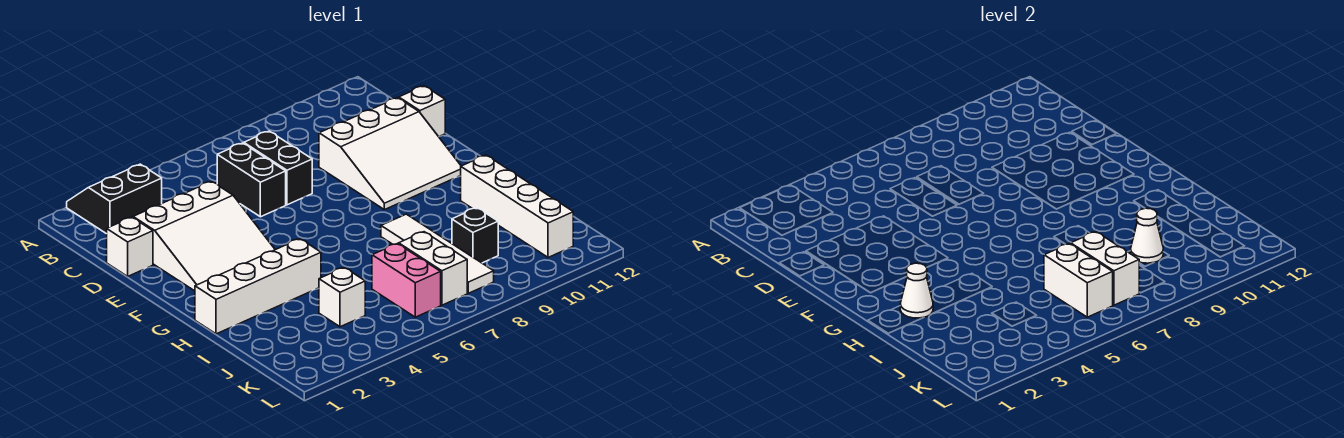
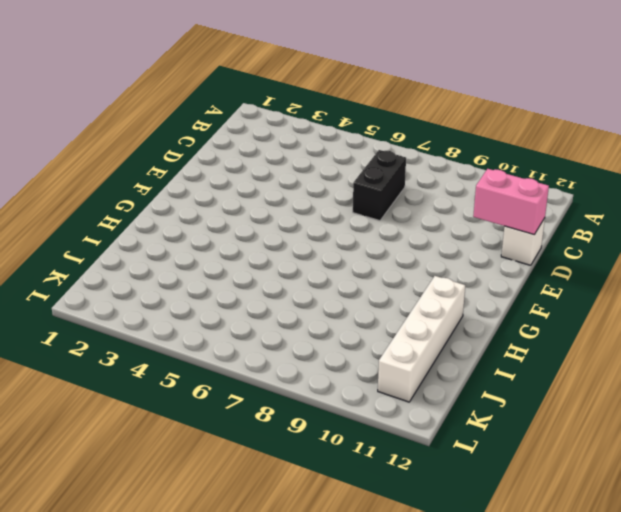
pink brick D11:D12 level 2 -> pink brick J6:K6 level 1
none -> black slope A2:B3 level 1 top B
none -> black brick C6:D6 level 1
none -> white brick D1 level 1

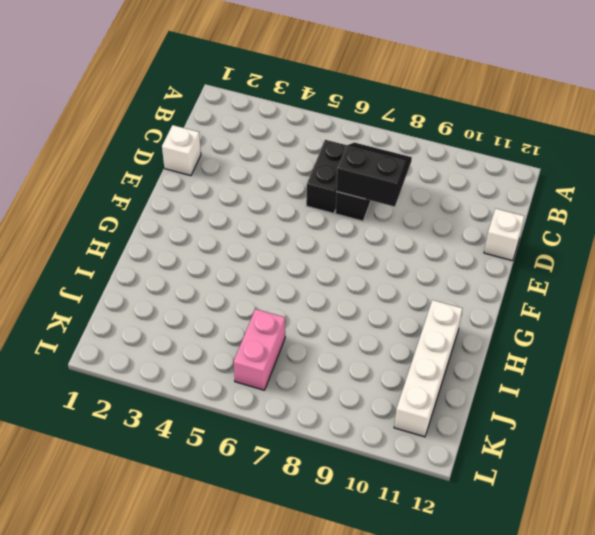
black slope C7:D8 level 2 top D -> black slope A2:B3 level 1 top B
none -> white slope D2:F4 level 1 top D
none -> white slope D9:F11 level 1 top D
none -> white brick H1:H4 level 1

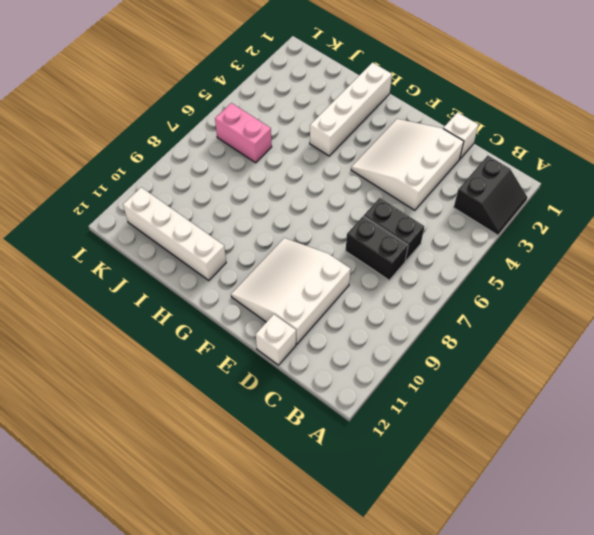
none -> white tile H8:K8 level 1
none -> white brick J4 level 1
none -> white brick J7:K7 level 1

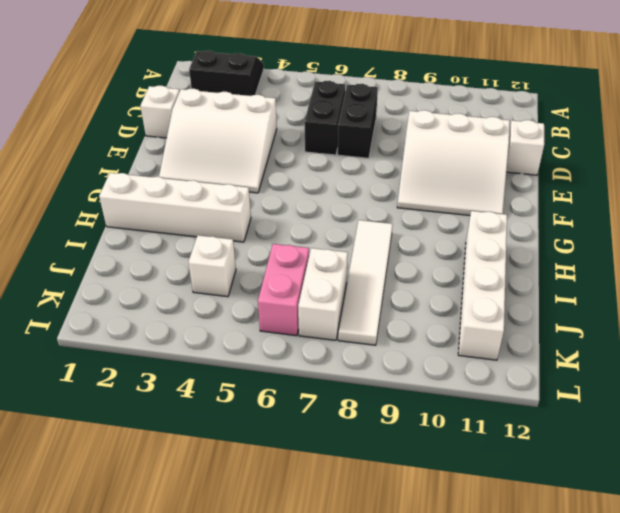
none -> black brick J9 level 1
none -> white cone H2 level 2
none -> white brick J6:K6 level 2

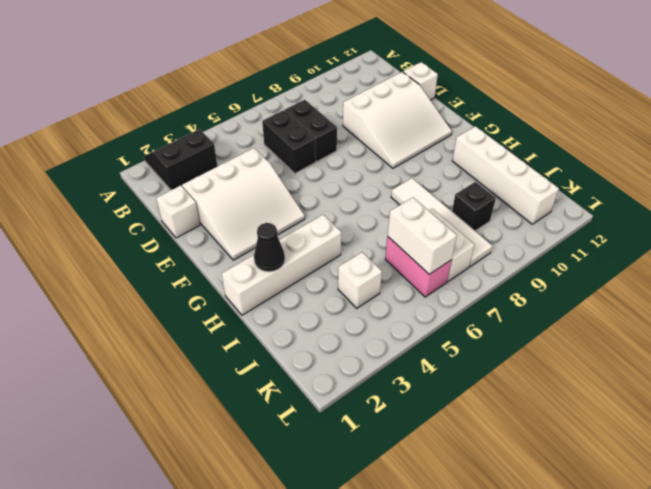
black cone H2 level 2 -> white cone H2 level 2
none -> white brick J7:K7 level 2
none -> white cone J9 level 2

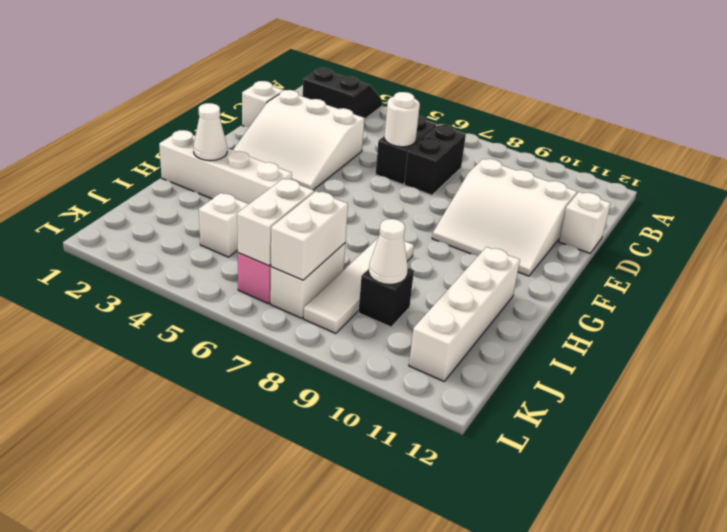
white round brick D6 level 2 -> none

